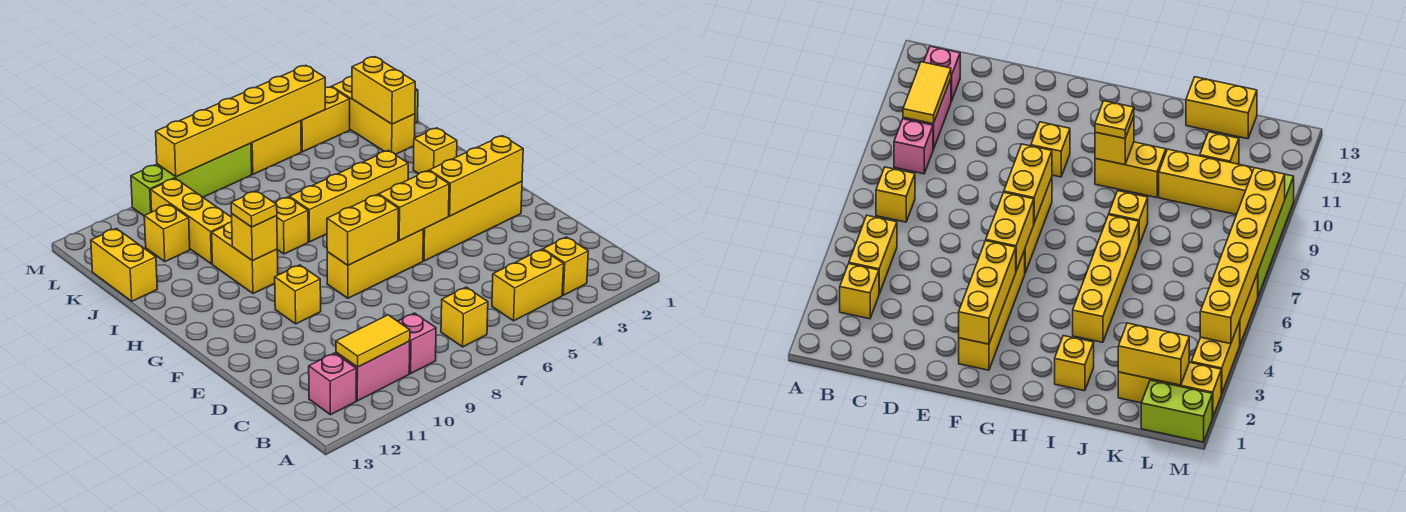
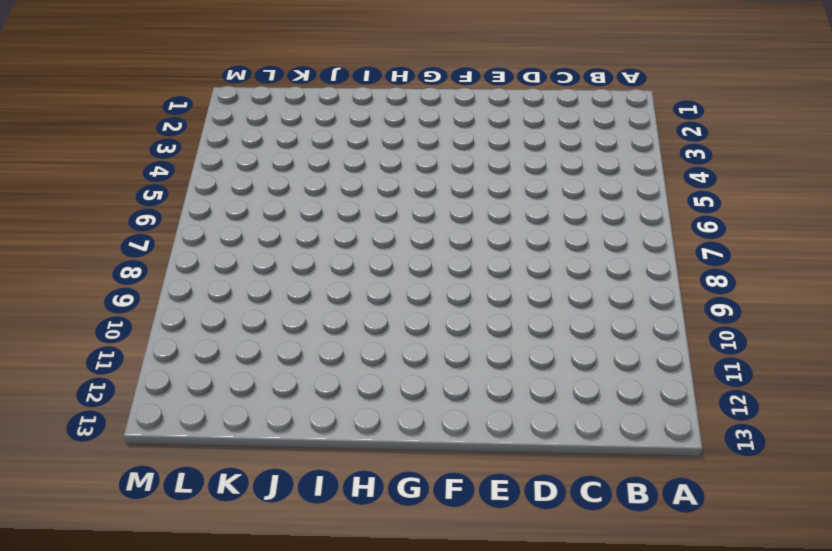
none -> yellow brick B3 level 1
none -> yellow brick B4:B5 level 1
none -> yellow brick B7 level 1

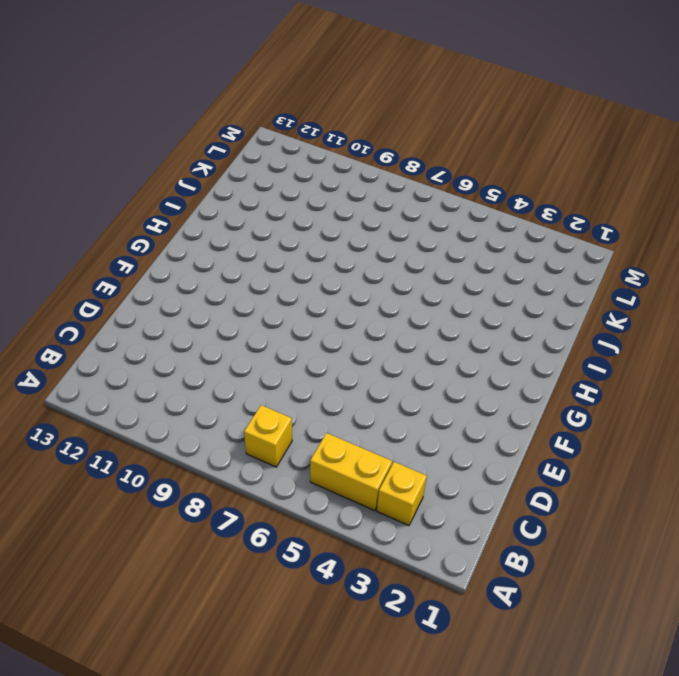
none -> pink brick B9 level 1
none -> pink brick B10:B11 level 1
none -> pink brick B12 level 1

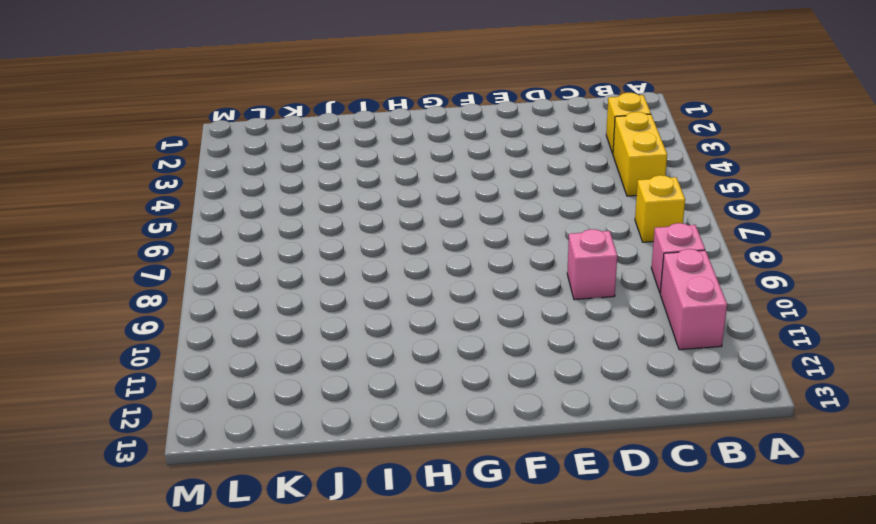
pink brick D9 level 1 -> pink brick B12 level 1
none -> yellow brick F2:F5 level 1
none -> yellow brick F6:F8 level 1
none -> yellow brick F10 level 1

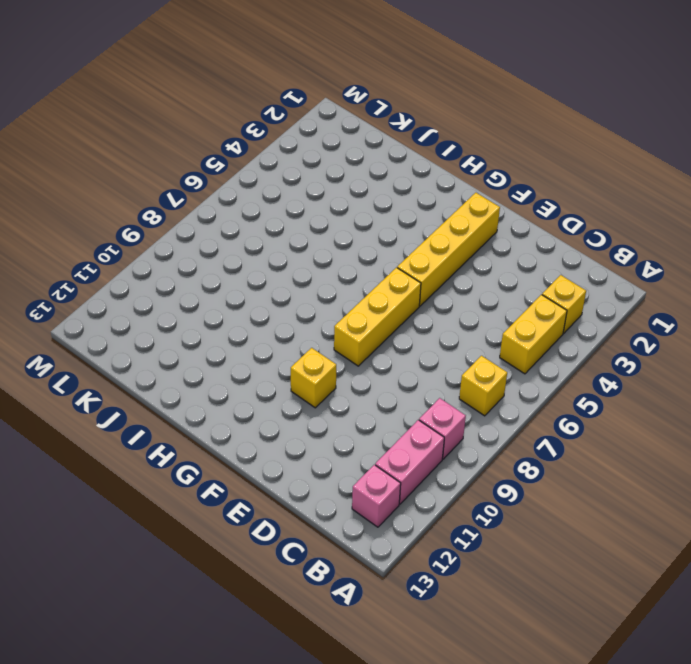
none -> yellow brick H10:I10 level 1
none -> yellow brick I2 level 1
none -> yellow brick I4:I7 level 1

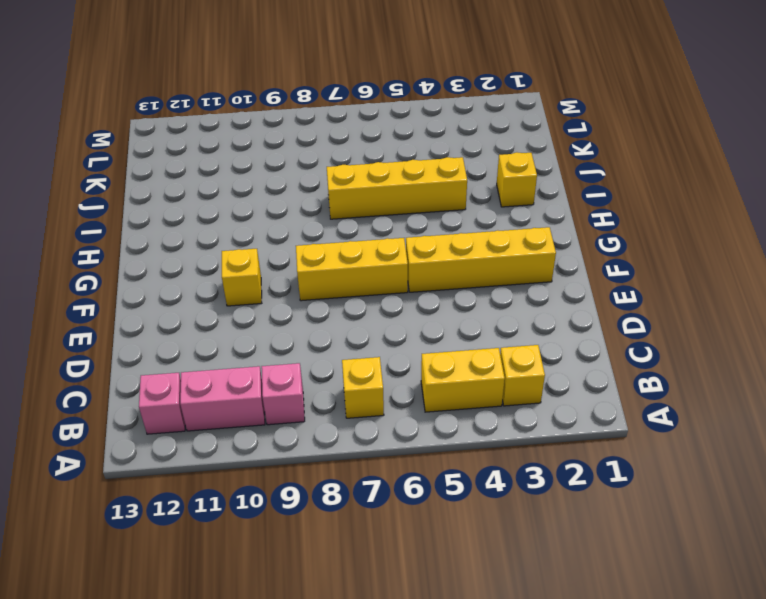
none -> yellow brick H10:I10 level 1
none -> yellow brick I8 level 1
none -> yellow brick J10:L10 level 1

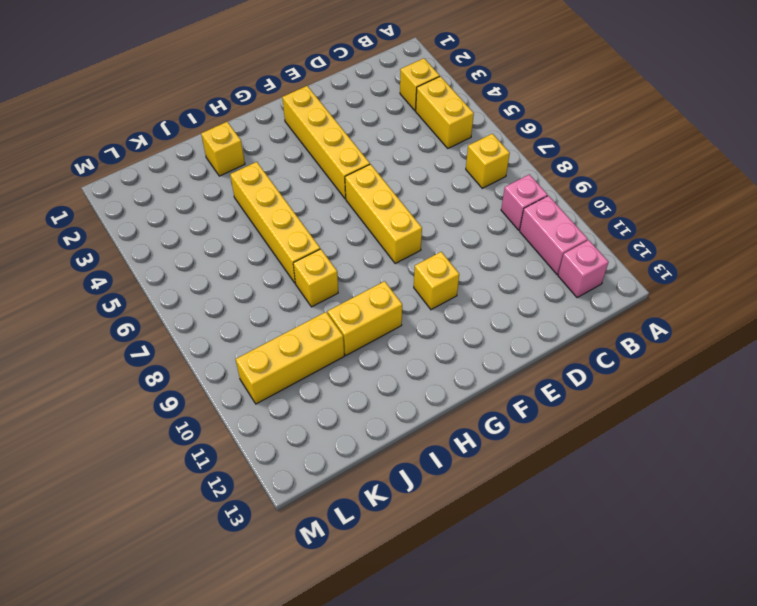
none -> yellow brick J13:K13 level 1
none -> yellow brick K2:M2 level 1
none -> yellow brick K11 level 1

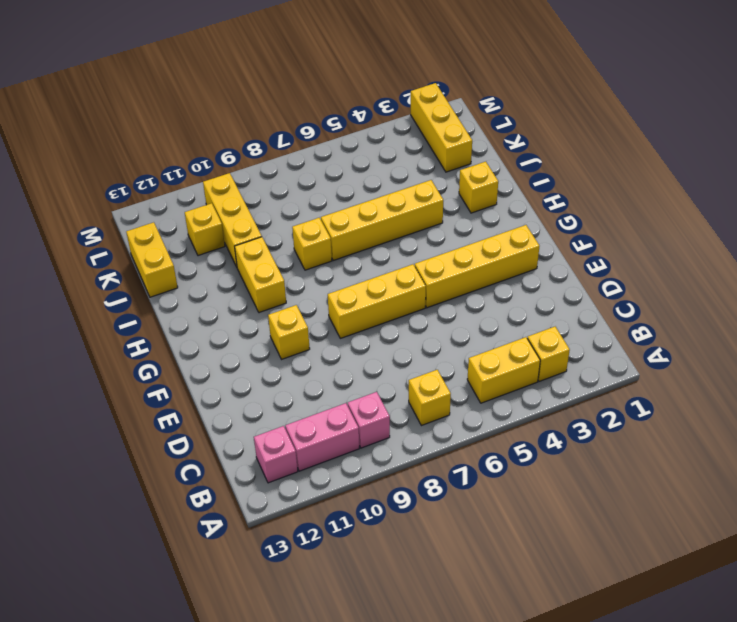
none -> lime brick L1:M1 level 1
none -> yellow brick M3:M4 level 1
none -> yellow brick M5:M6 level 1

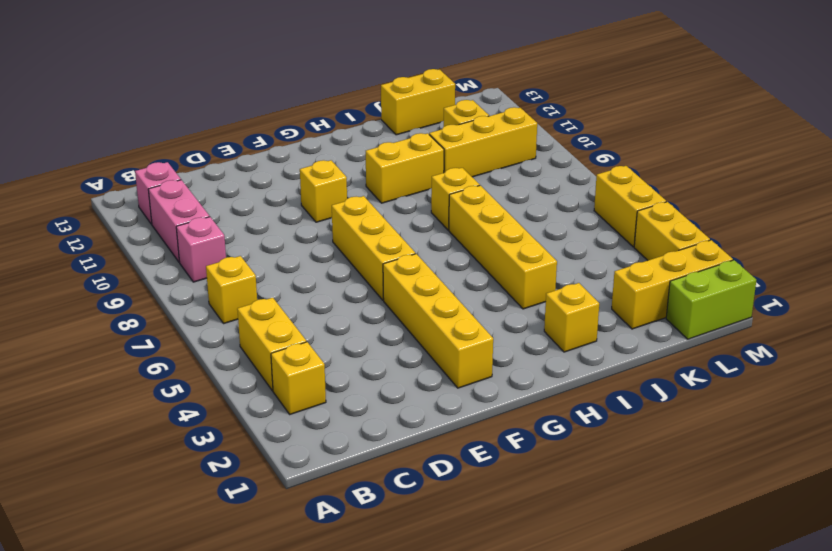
none -> lime brick M7:M10 level 1
none -> yellow tile B10:B11 level 2
none -> yellow brick F2:F4 level 2

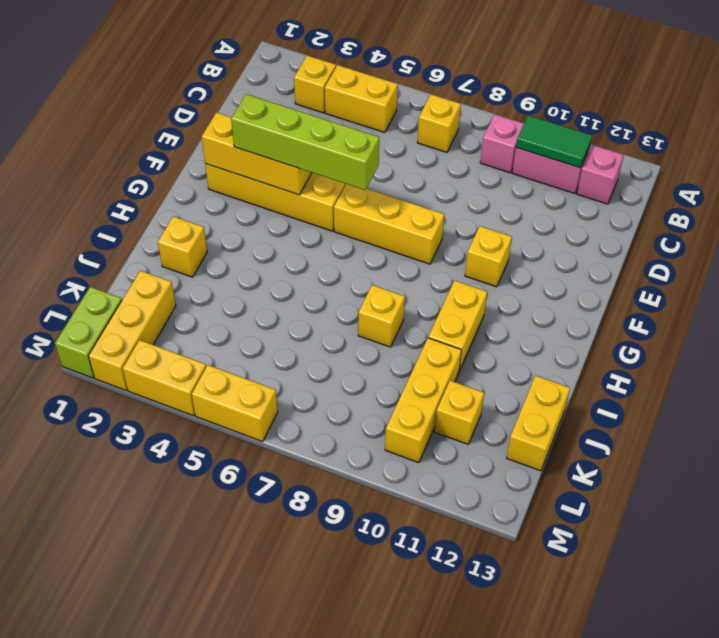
green tile B10:B11 level 2 -> yellow tile B10:B11 level 2
lime brick F3:F6 level 3 -> lime brick M7:M10 level 1
none -> yellow brick I4:I7 level 1
none -> yellow brick F5:F6 level 2
none -> yellow brick F7:F8 level 2

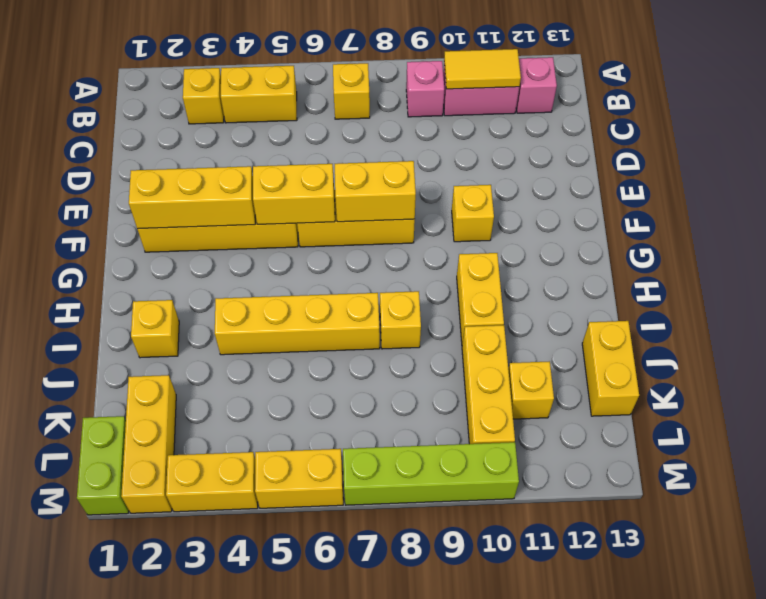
none -> yellow brick H10 level 2
none -> yellow brick K2:L2 level 2
none -> yellow brick M4:M9 level 2

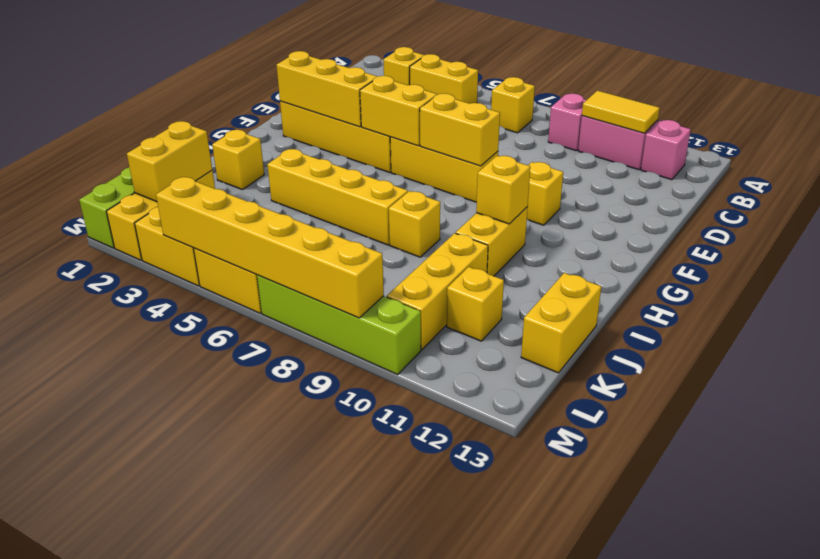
none -> yellow plate H10 level 3

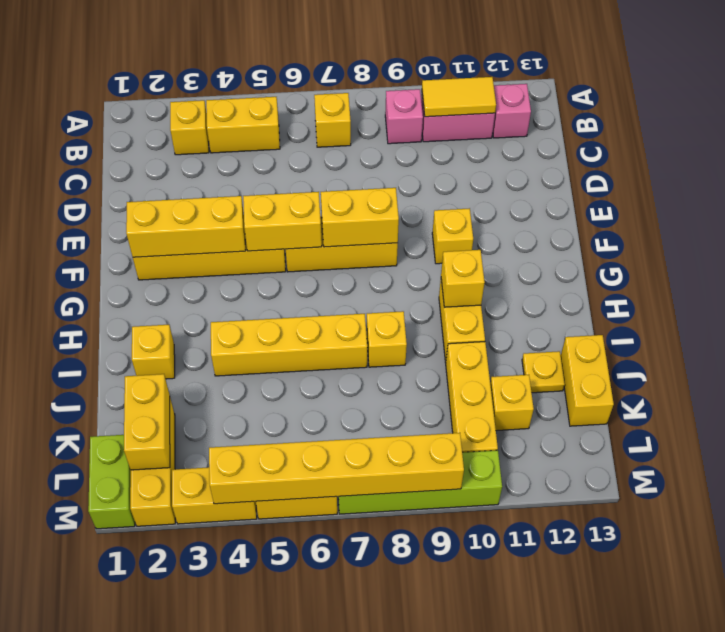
yellow plate J12 level 1 -> yellow plate H10 level 3

